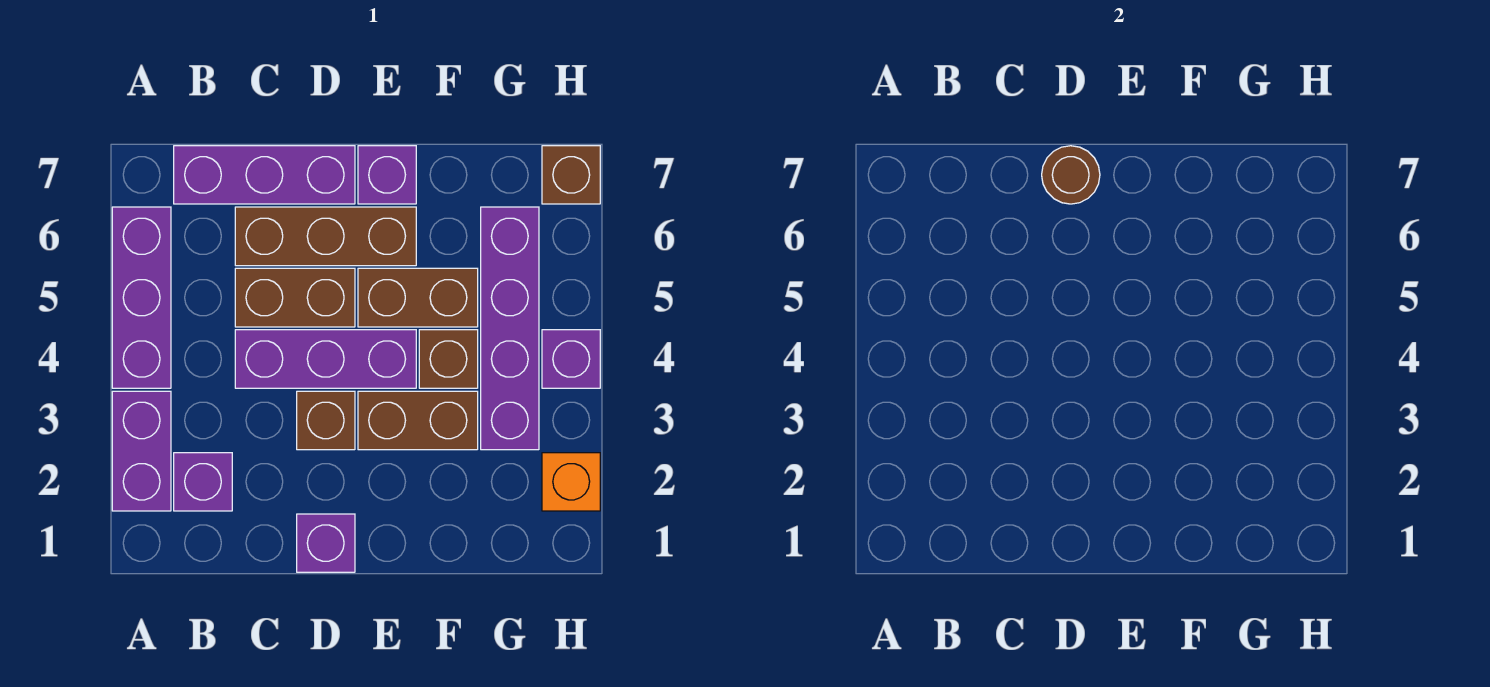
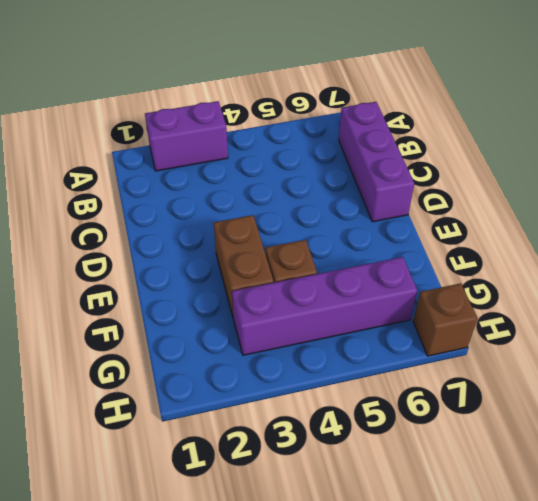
none -> purple brick A4:A6 level 1
none -> purple brick B2 level 1
none -> purple brick C4:E4 level 1

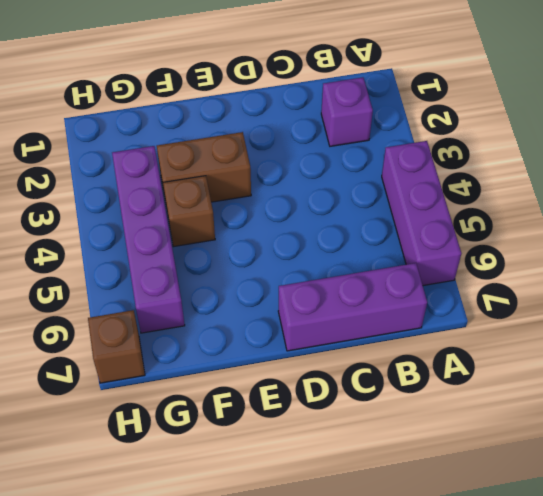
none -> purple brick A2:A3 level 1
none -> purple brick C4:E4 level 1
none -> brown brick C5:D5 level 1

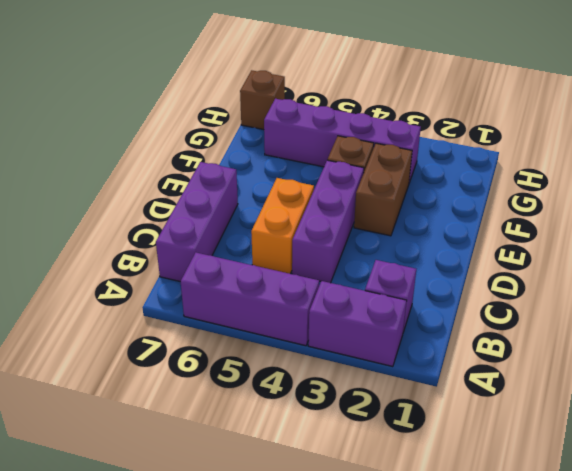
orange brick C5:D5 level 1 -> brown brick C5:D5 level 1
none -> brown brick C6:E6 level 1
none -> purple brick D1 level 1
none -> brown brick D3 level 1

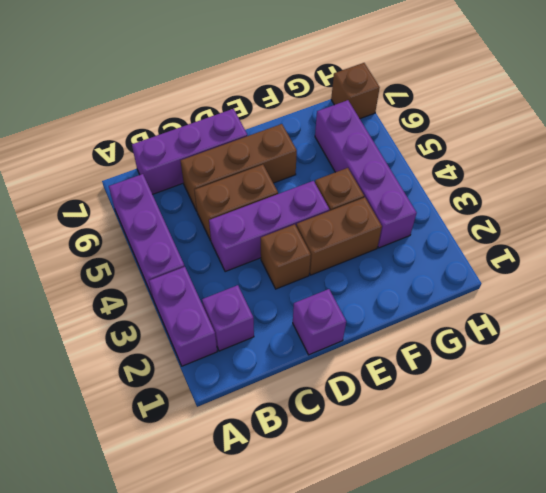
none -> brown brick E5:F5 level 1
none -> purple brick E7 level 1
none -> orange brick H2 level 1

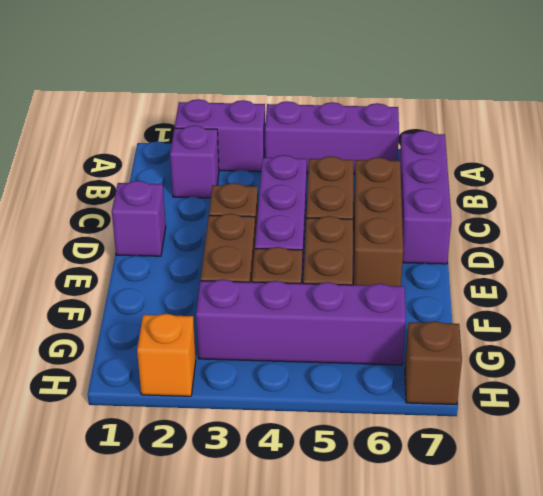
none -> purple brick E7 level 1
none -> purple brick H4 level 1
none -> brown round brick D7 level 2

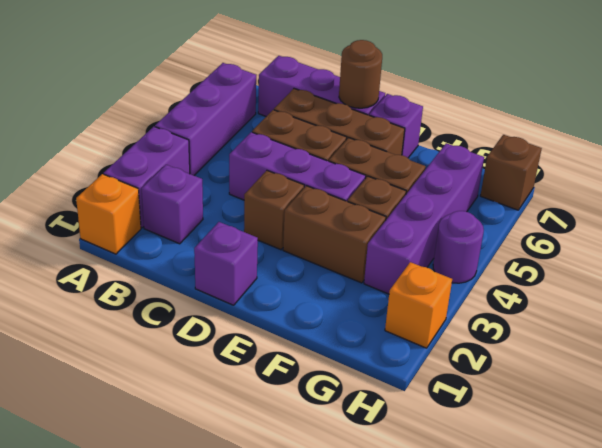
orange brick A1 level 1 -> none
purple round brick H4 level 1 -> purple brick H4 level 1

